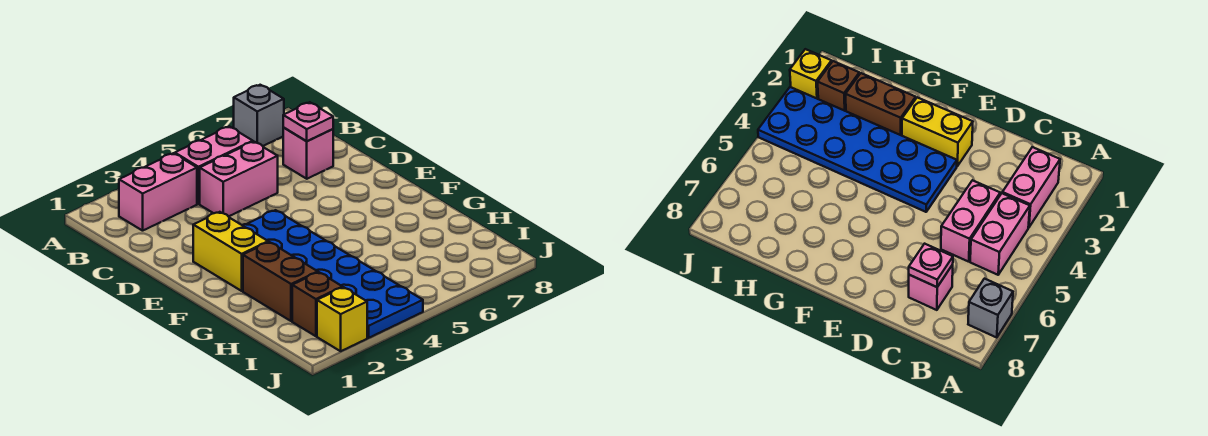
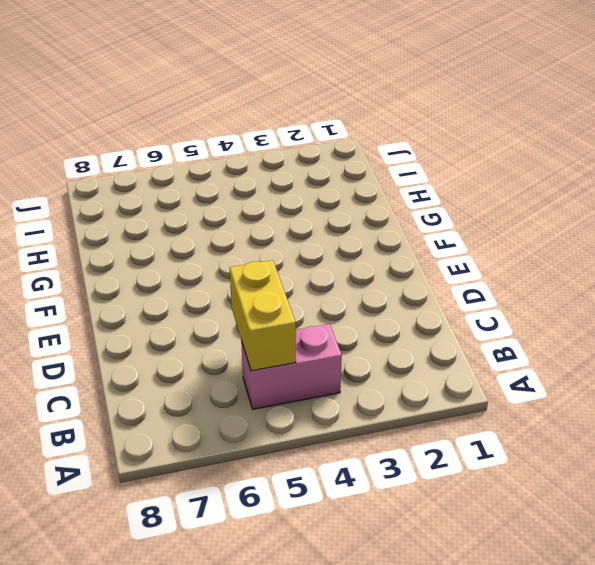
yellow brick B5:C5 level 2 -> yellow brick E2:F2 level 1
none -> grey brick A7 level 1
none -> pink brick B2:B3 level 1

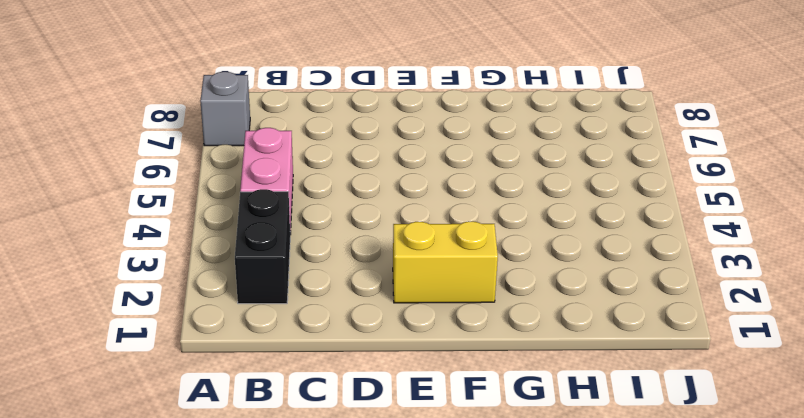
black brick B2:B3 level 1 -> pink brick B2:B3 level 1
none -> pink brick C4:C5 level 1
none -> pink brick C7 level 1

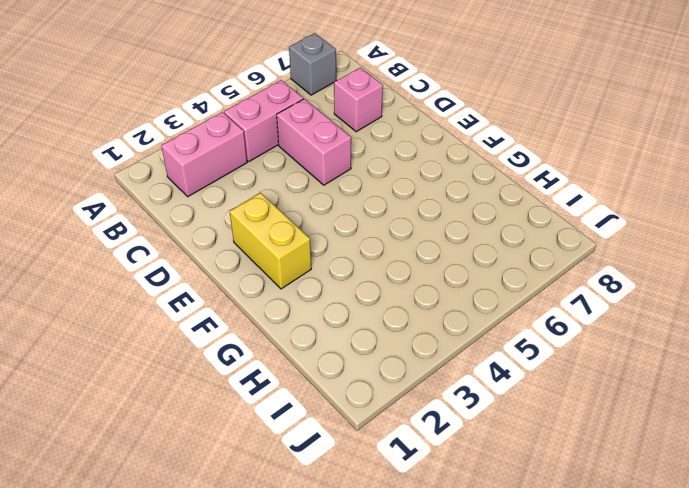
pink brick C5:D5 level 1 -> pink brick C4:C5 level 1
none -> blue plate E3:J4 level 1
none -> brown brick G2:H2 level 1

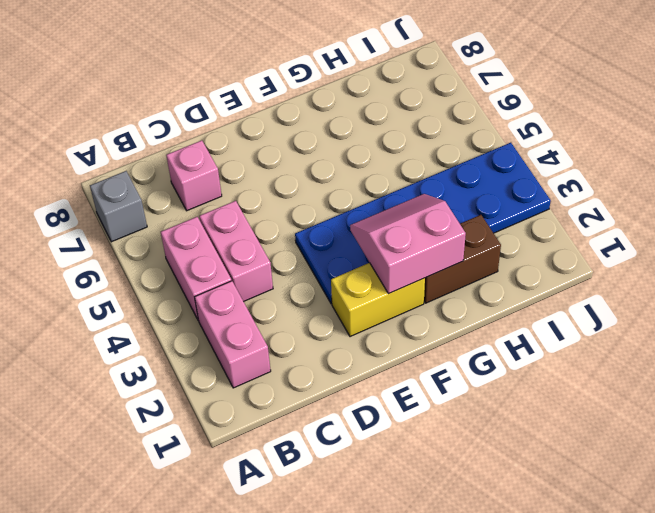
pink slope F2:G3 level 2 top 2 -> none
none -> brown brick I2 level 1
none -> yellow brick J2 level 1

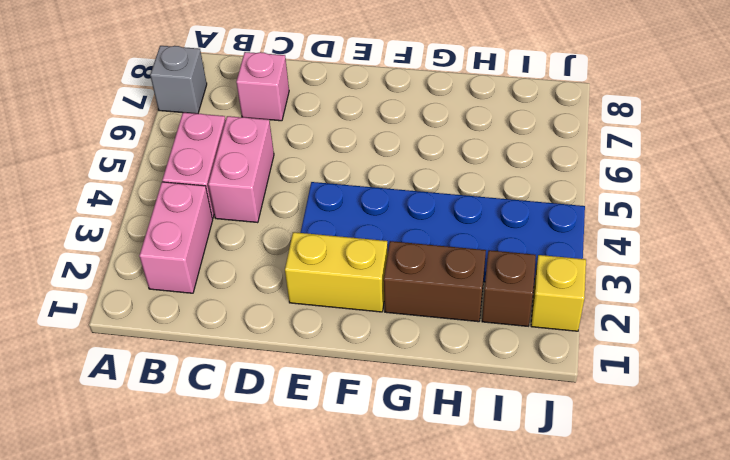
none -> pink plate C7 level 2

